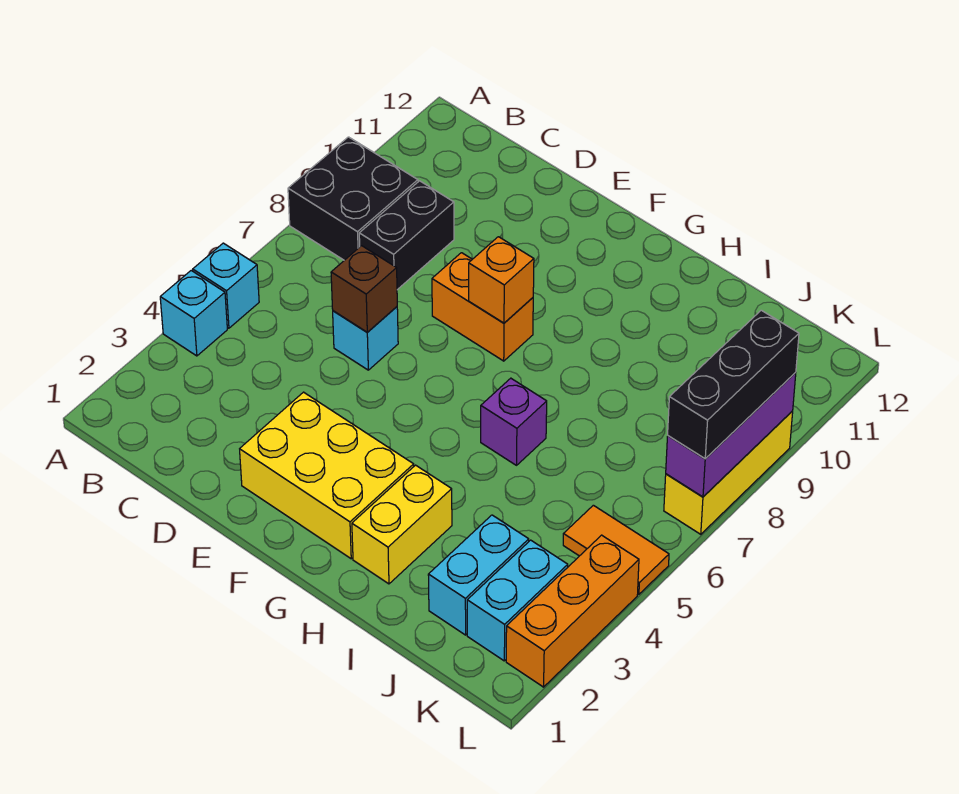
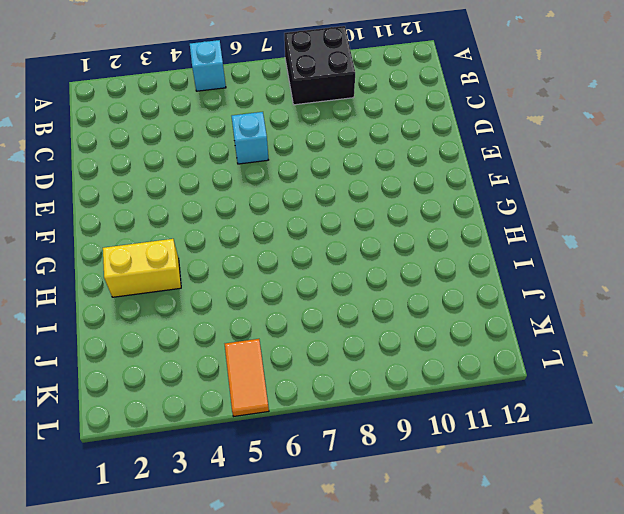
none -> cyan brick A4 level 1
none -> black brick C8:C9 level 1
none -> yellow brick E2:G3 level 1

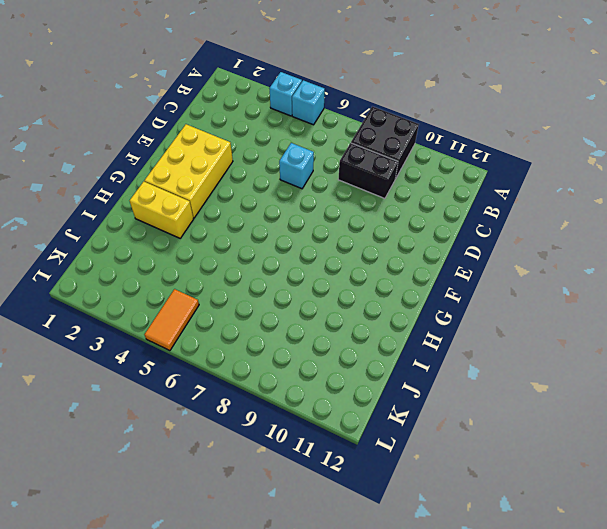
none -> orange brick E8:F8 level 1
none -> purple brick H6 level 1
none -> cyan brick J2:J3 level 1

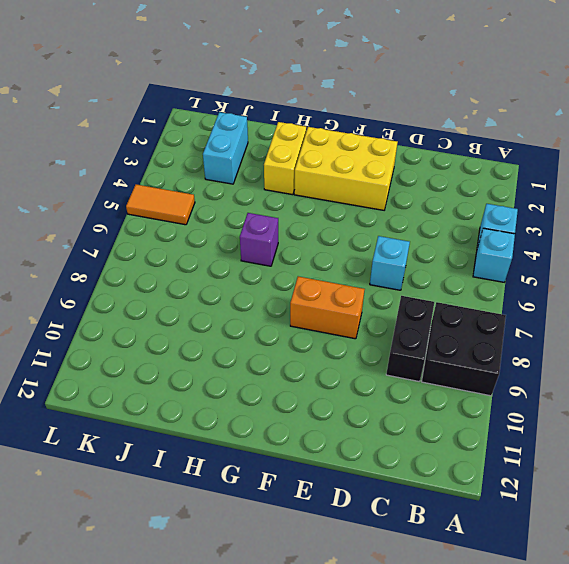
none -> cyan brick K2:K3 level 1
none -> orange brick L2:L4 level 1
none -> yellow brick L7:L9 level 1

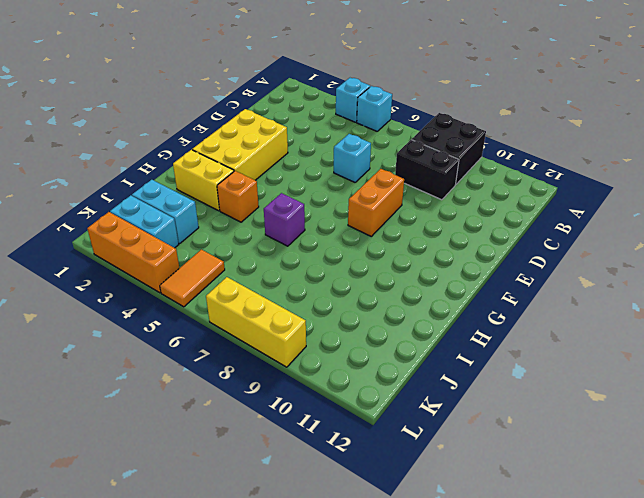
orange brick H4 level 1 -> orange brick F8 level 2
none -> brown brick D6 level 2
none -> purple brick L7:L9 level 2
none -> black brick L7:L9 level 3

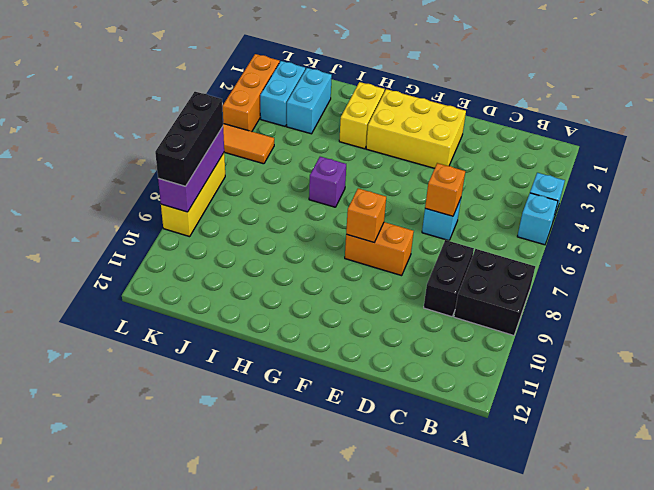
orange brick D6 level 2 -> brown brick D6 level 2

